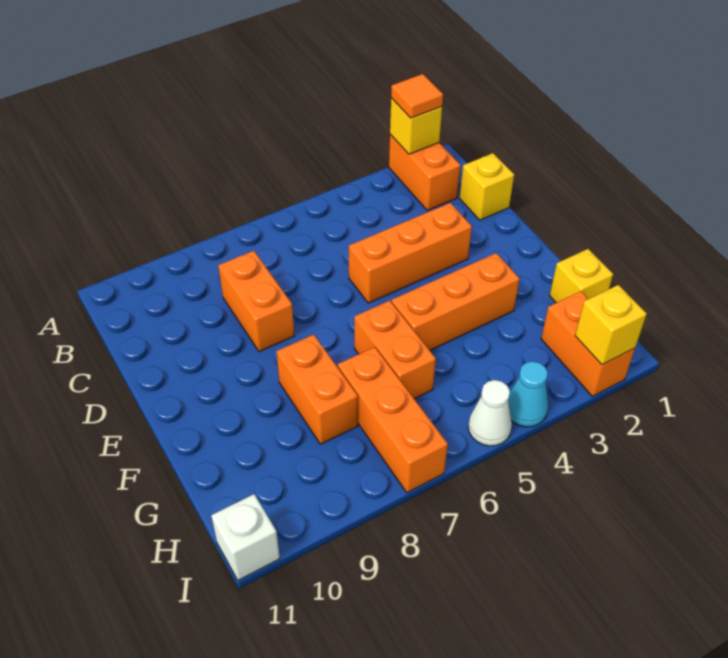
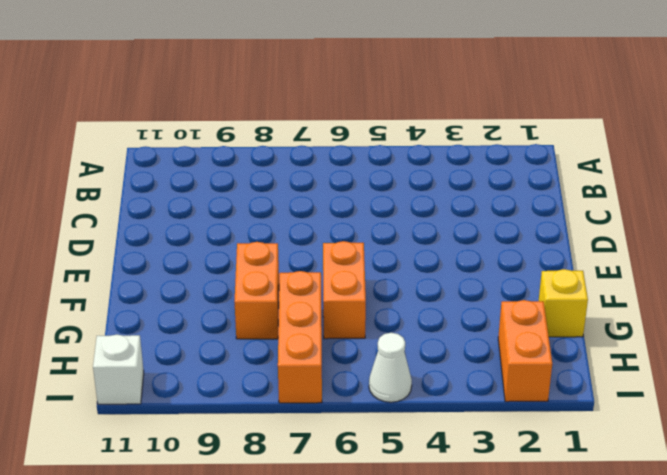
none -> orange brick A2:B2 level 1
none -> yellow brick C1 level 1
none -> orange brick C8:D8 level 1

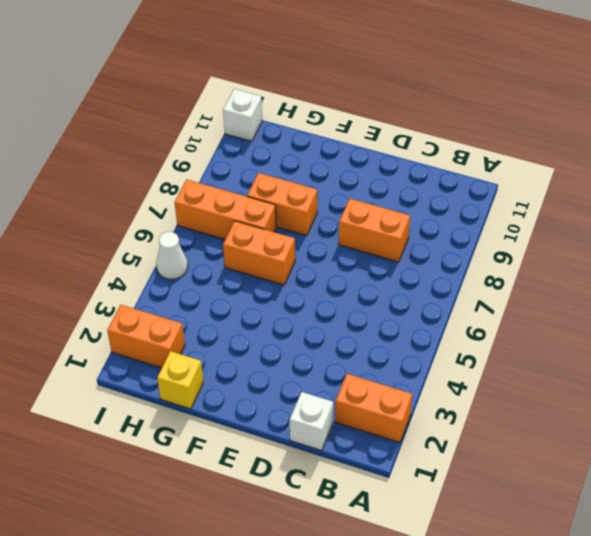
white brick C1 level 1 -> yellow brick C1 level 1
none -> orange brick D3:D5 level 1
none -> orange brick F3:F5 level 1
none -> cyan cone I4 level 1

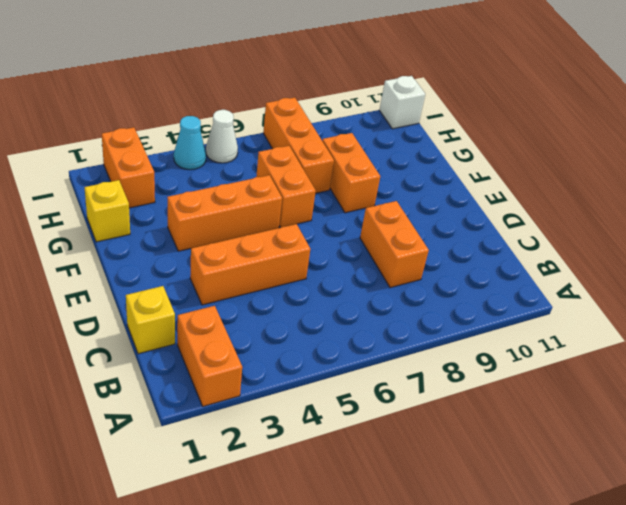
none -> yellow brick A2 level 2
none -> yellow brick I2 level 2
none -> orange tile A2 level 3

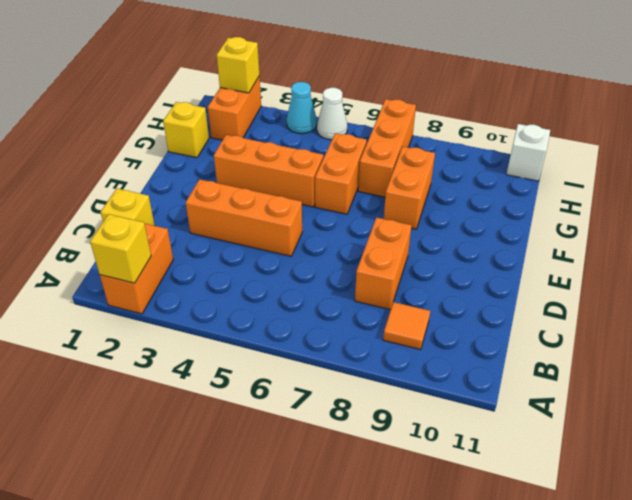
orange tile B9 level 1 -> orange tile A2 level 3

